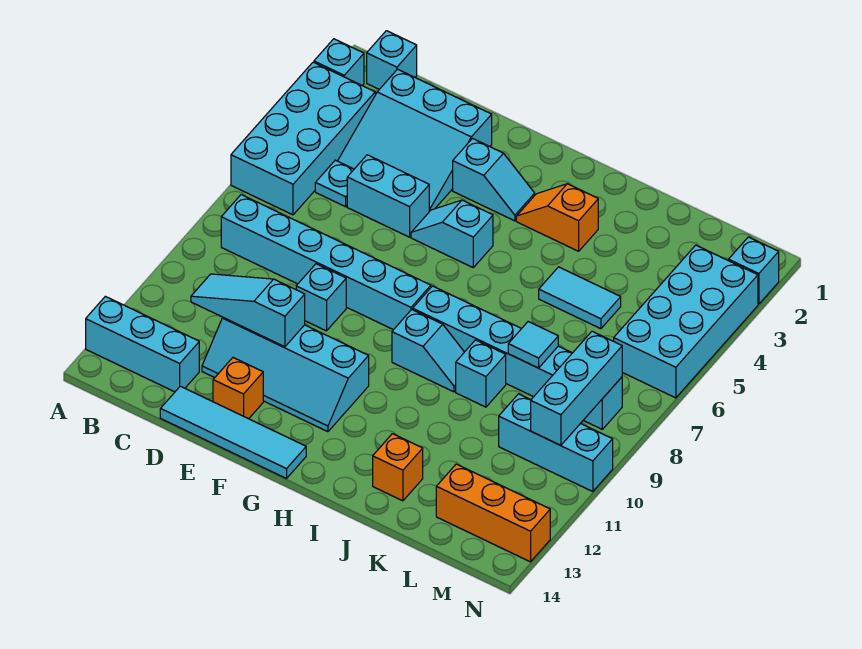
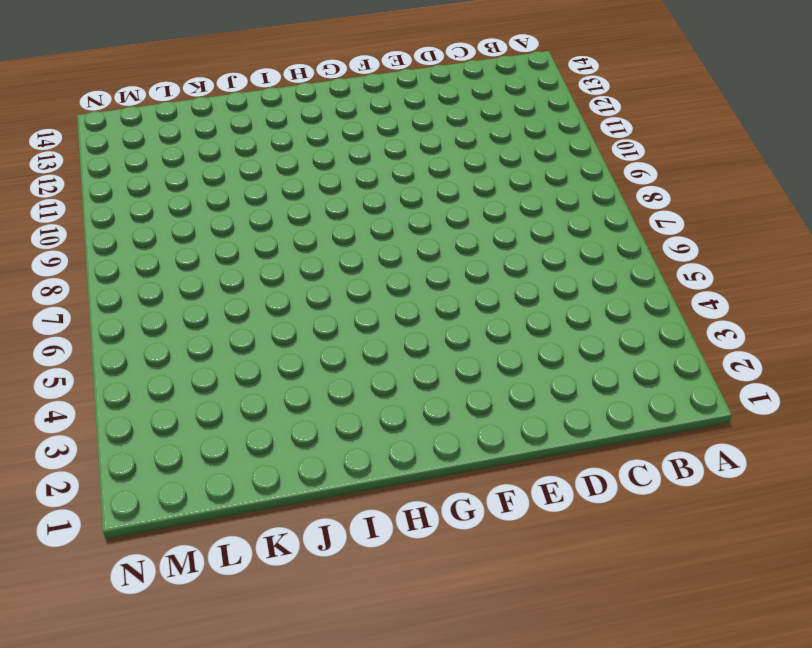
none -> cyan brick A2 level 1
none -> cyan brick A3:B6 level 1
none -> cyan brick A13:C13 level 1

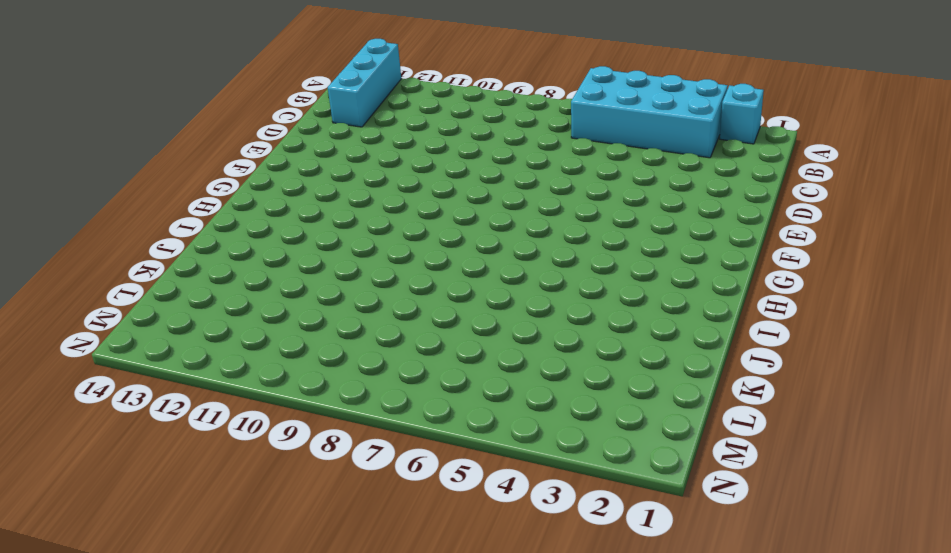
none -> cyan brick B1 level 1
none -> cyan brick B8:G8 level 1
none -> cyan slope C2:E4 level 1 top 2

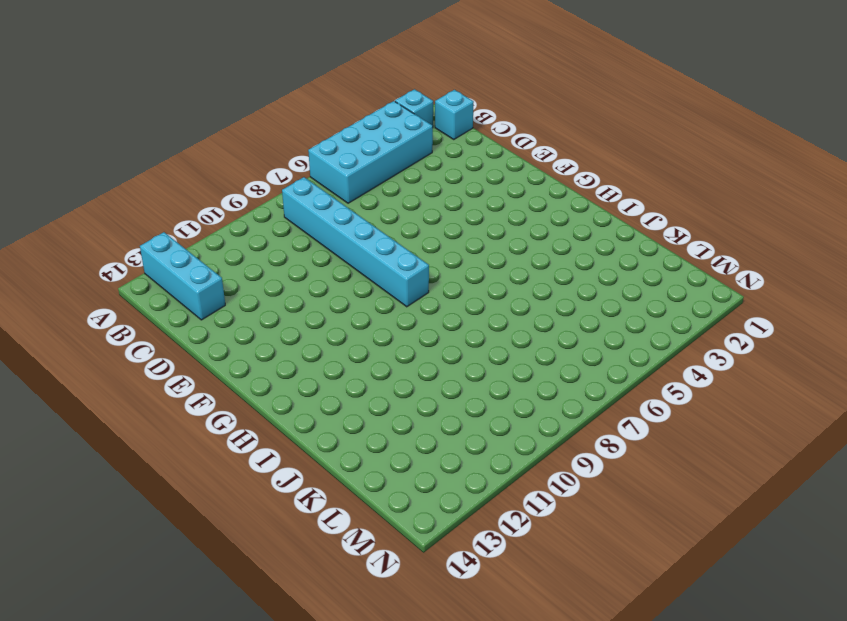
none -> cyan slope C2:E4 level 1 top 2
none -> cyan plate C5 level 1
none -> cyan brick D5:E5 level 1

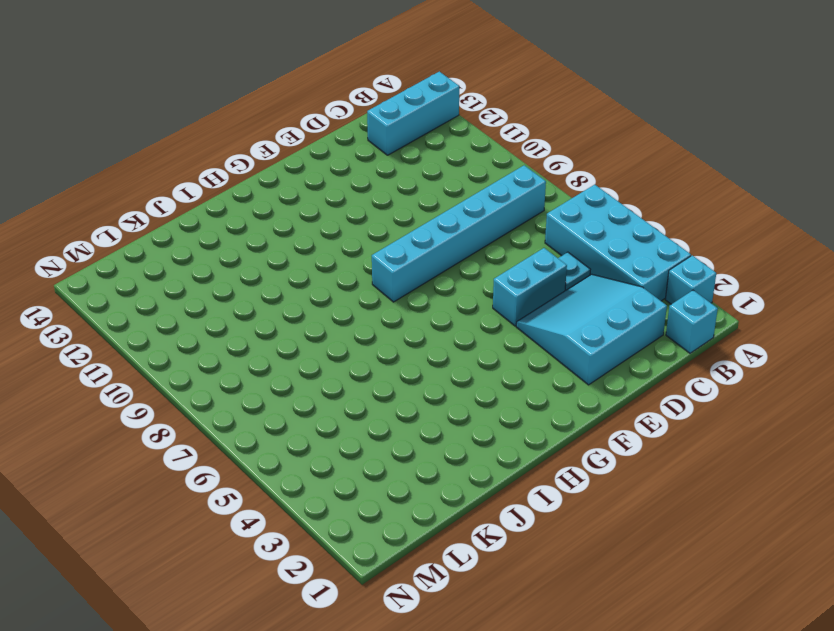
none -> cyan slope D11:G12 level 1 top 11
none -> cyan tile D14:G14 level 1
none -> cyan brick E9 level 1

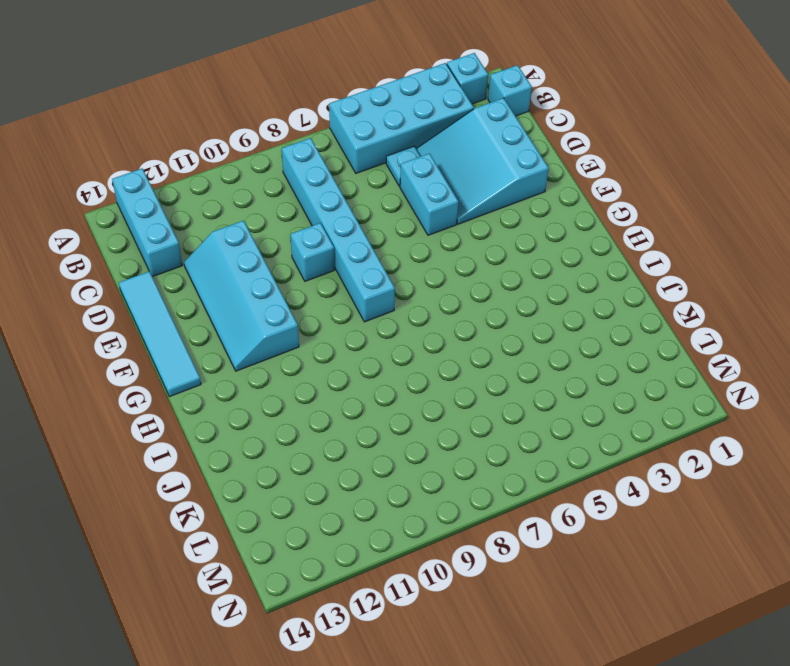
none -> orange brick E13 level 1
none -> cyan slope F3:G3 level 1 top F
none -> cyan slope F5:G5 level 1 top G

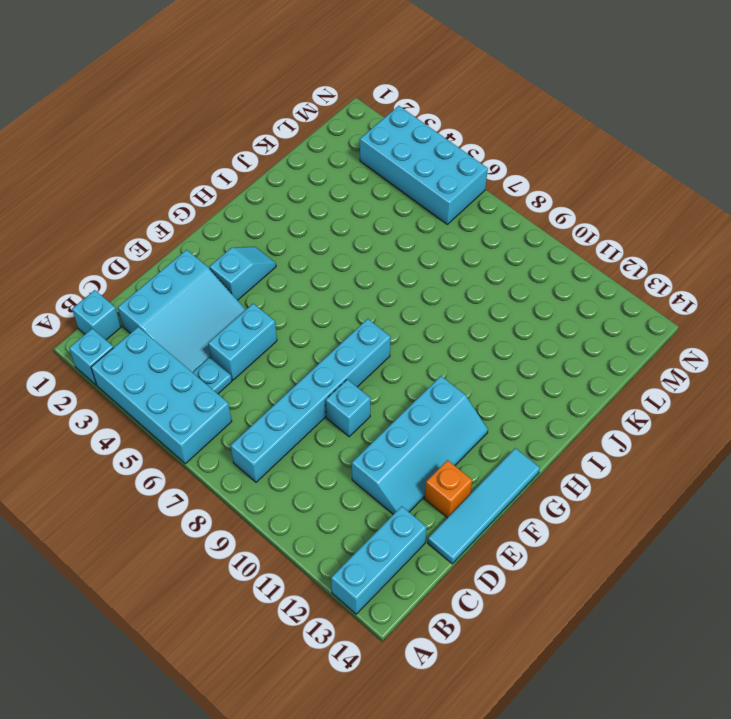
none -> cyan slope F5:G5 level 1 top G
none -> orange slope H3:I3 level 1 top I
none -> cyan brick H8:M8 level 1

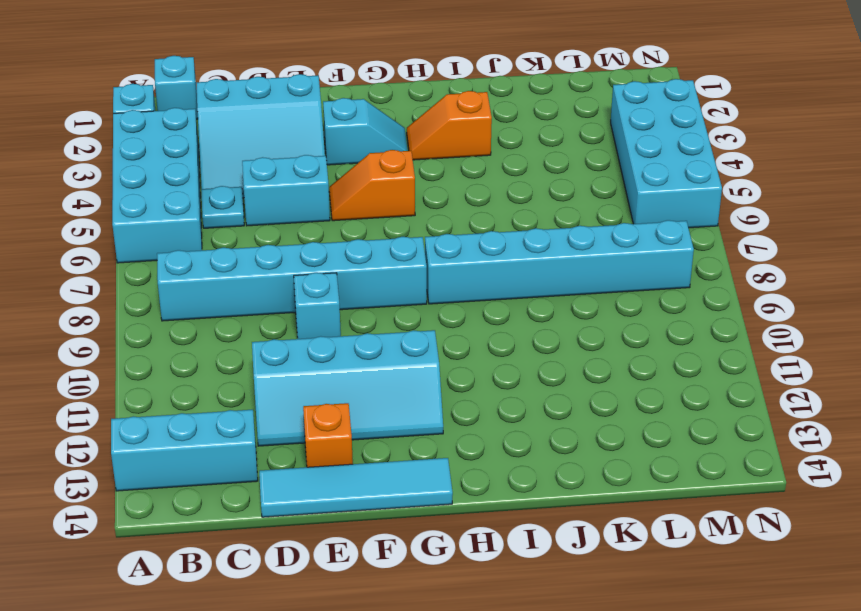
orange slope F5:G5 level 1 top G -> cyan slope F5:G5 level 1 top G
none -> cyan slope H9:I9 level 1 top H
none -> cyan tile J5:K5 level 1
none -> cyan brick J9 level 1

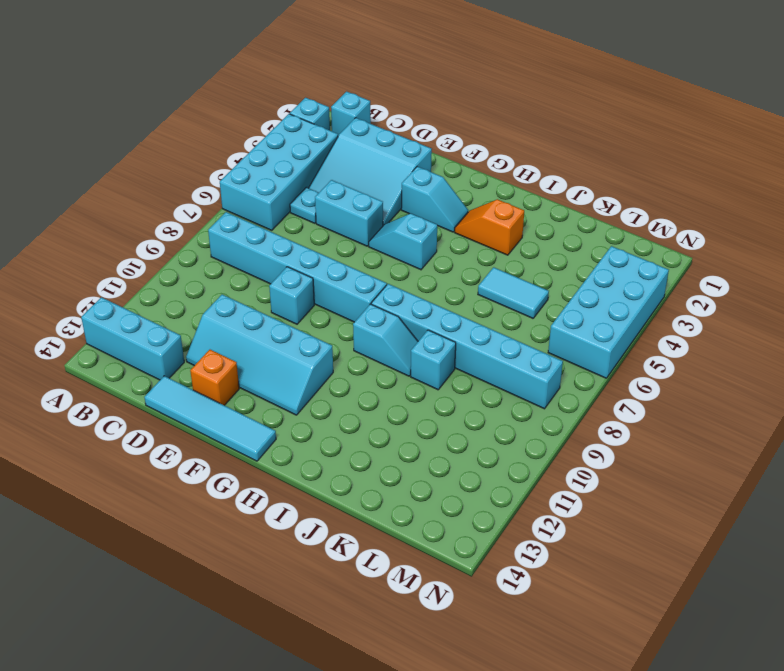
none -> orange brick J13 level 1
none -> cyan brick L10:N10 level 1
none -> orange brick L13:N13 level 1

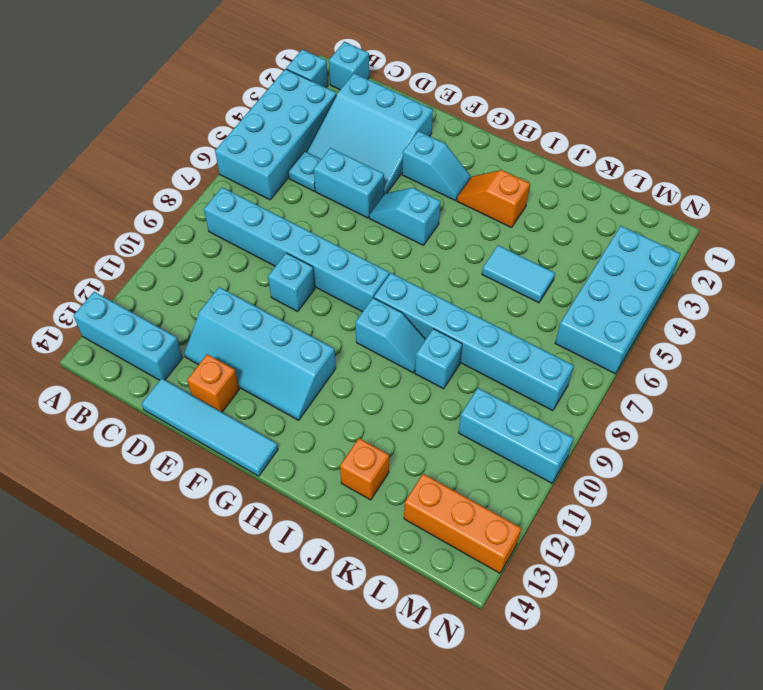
none -> cyan brick N2 level 1
none -> cyan slope C11:E11 level 2 top E
none -> cyan tile K8 level 2

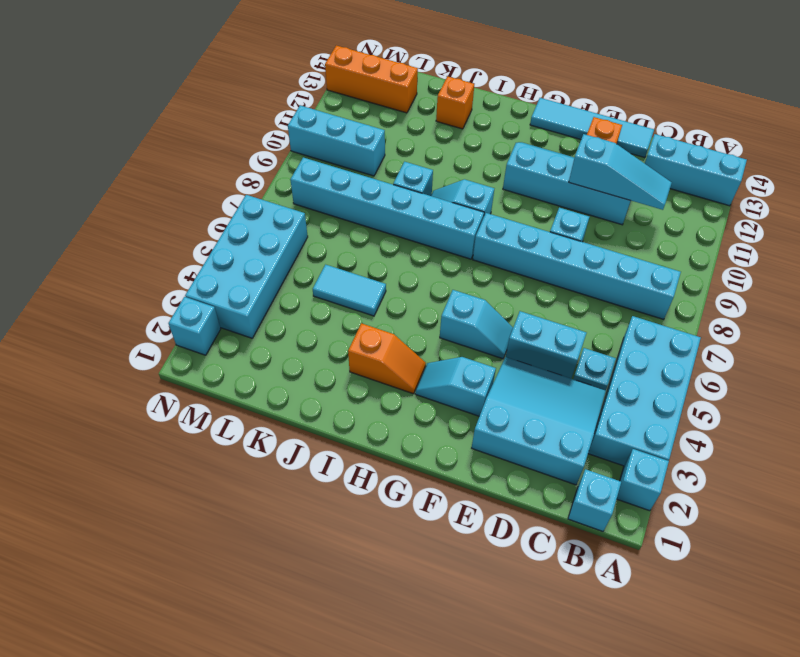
none -> cyan tile K8 level 2
none -> cyan brick M8:M10 level 2

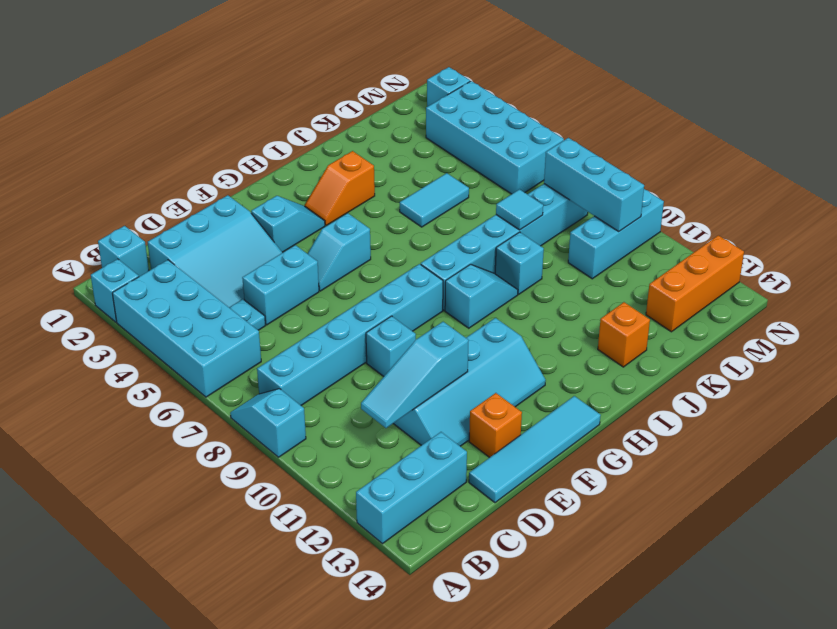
cyan slope A8:A9 level 1 top 9 -> none

